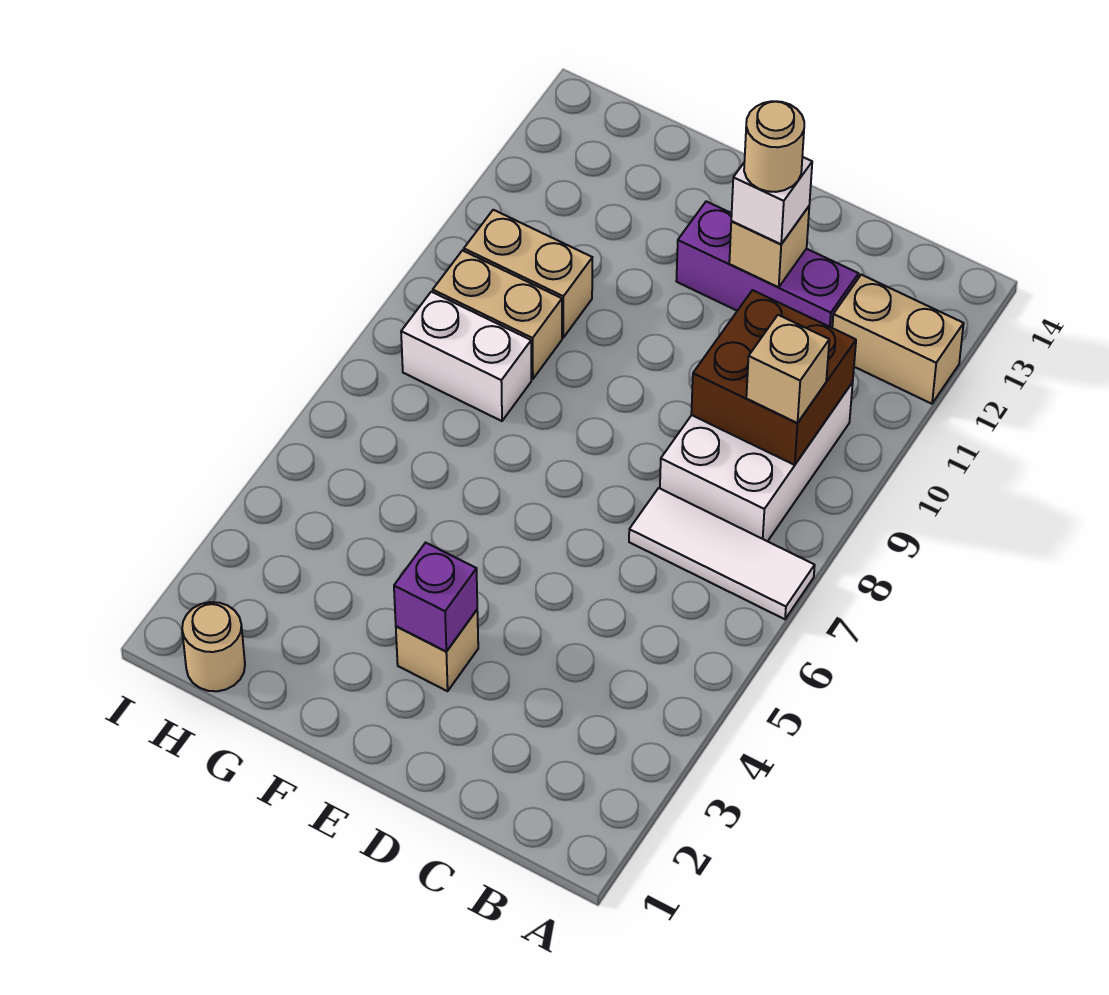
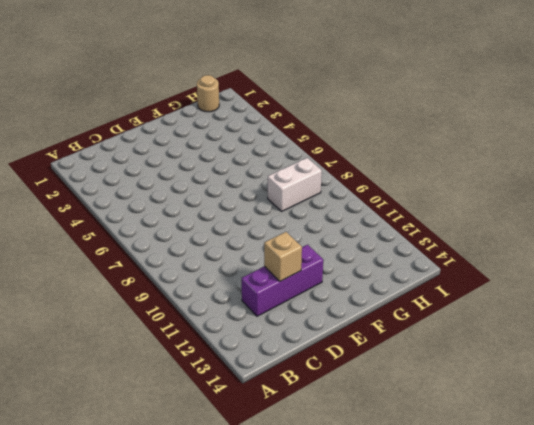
none -> white tile A7:C7 level 1
none -> tan brick A12:B12 level 1
none -> white brick B8:C10 level 1

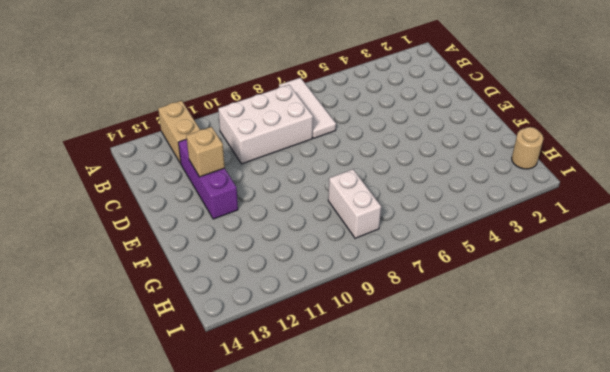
none -> tan brick E3 level 1
none -> tan brick G9:H9 level 1
none -> tan brick G10:H10 level 1

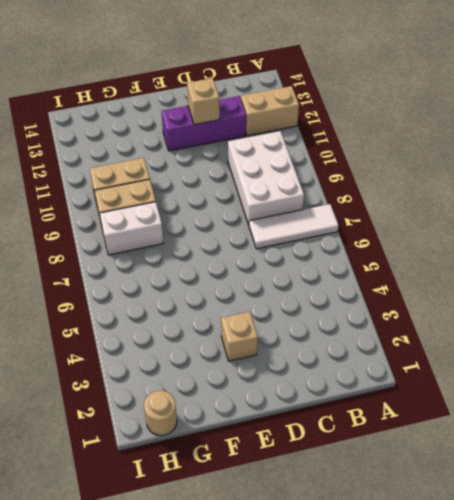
none -> brown brick B9:C10 level 2
none -> purple brick E3 level 2
none -> tan brick B9 level 3

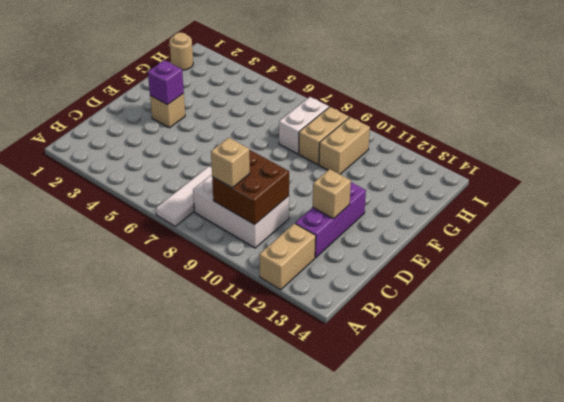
none -> white brick D12 level 3
none -> tan round brick D12 level 4

